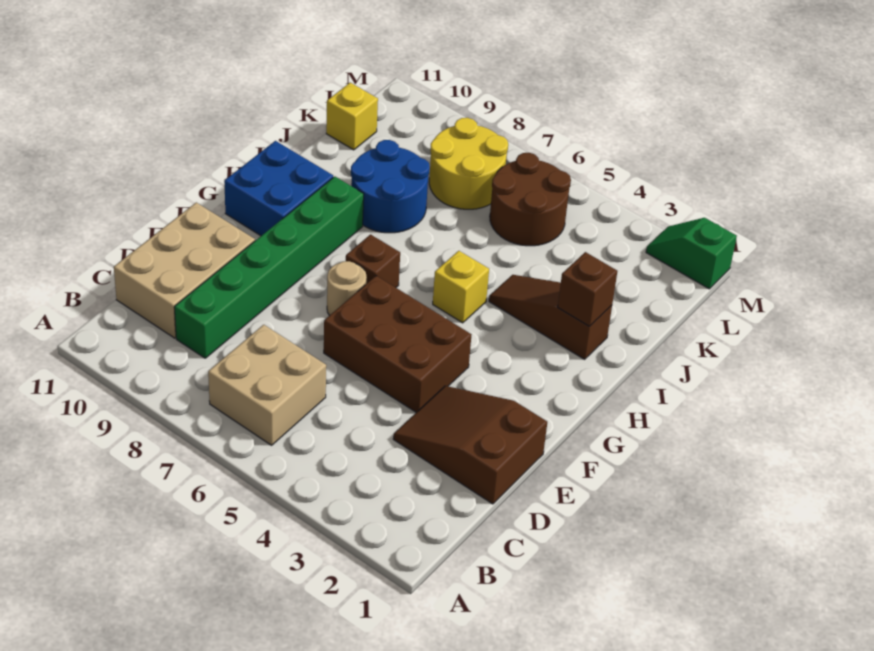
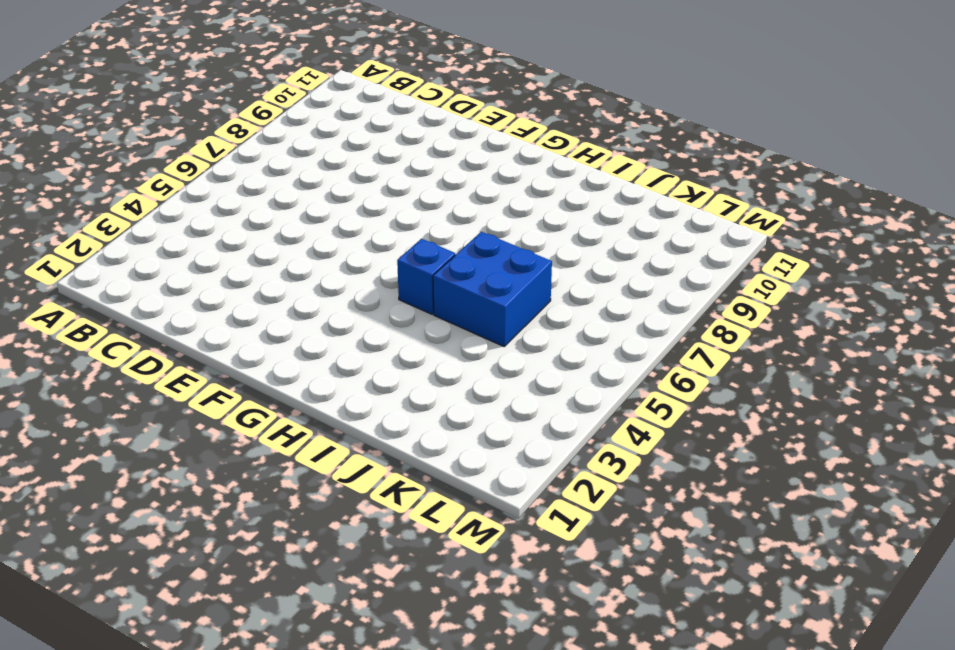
blue brick H5 level 1 -> yellow brick H5 level 1
blue brick I5:J6 level 1 -> blue brick G10:H11 level 1
none -> tan brick B6:C7 level 1
none -> green brick C9:H9 level 1
none -> tan brick C10:E11 level 1

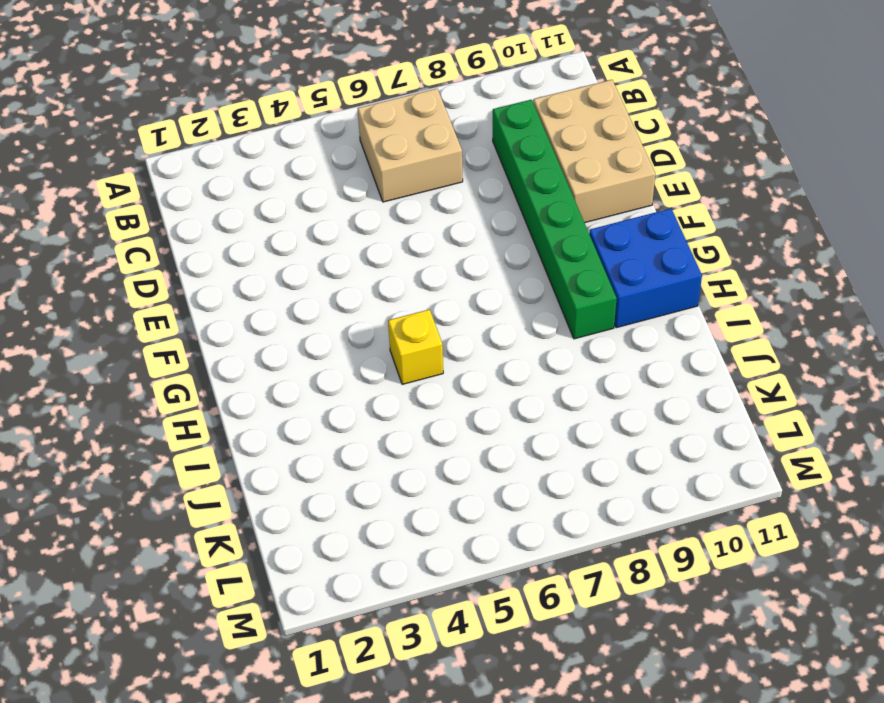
none -> brown slope D1:E3 level 1 top 1
none -> brown brick E4:F6 level 1
none -> tan round brick F7 level 1

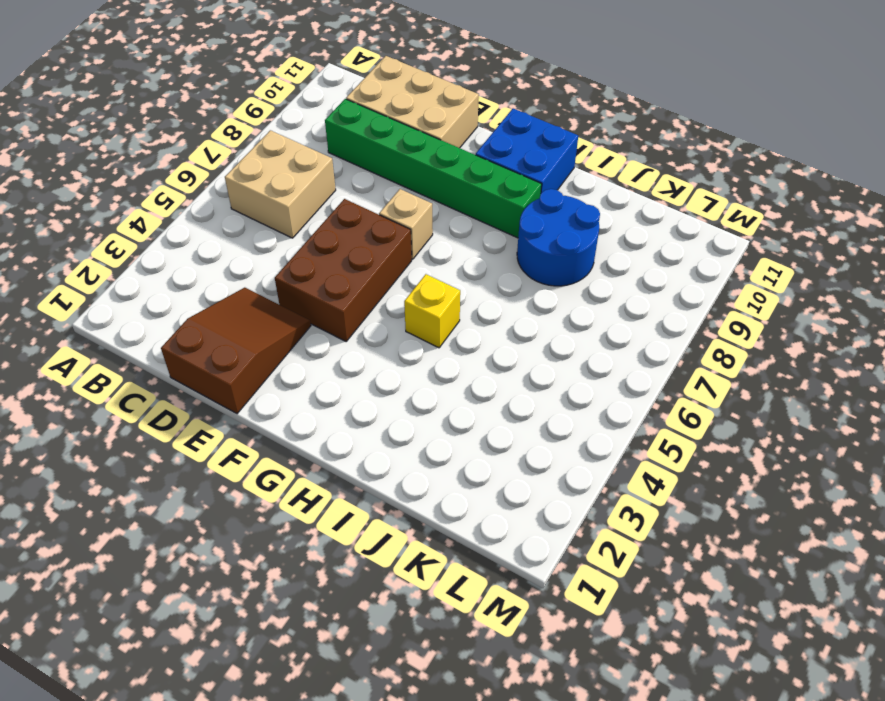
tan brick F7 level 1 -> tan round brick F7 level 1
none -> brown brick G7 level 1
none -> brown slope I2:I4 level 1 top 2
none -> brown round brick K5:L6 level 1

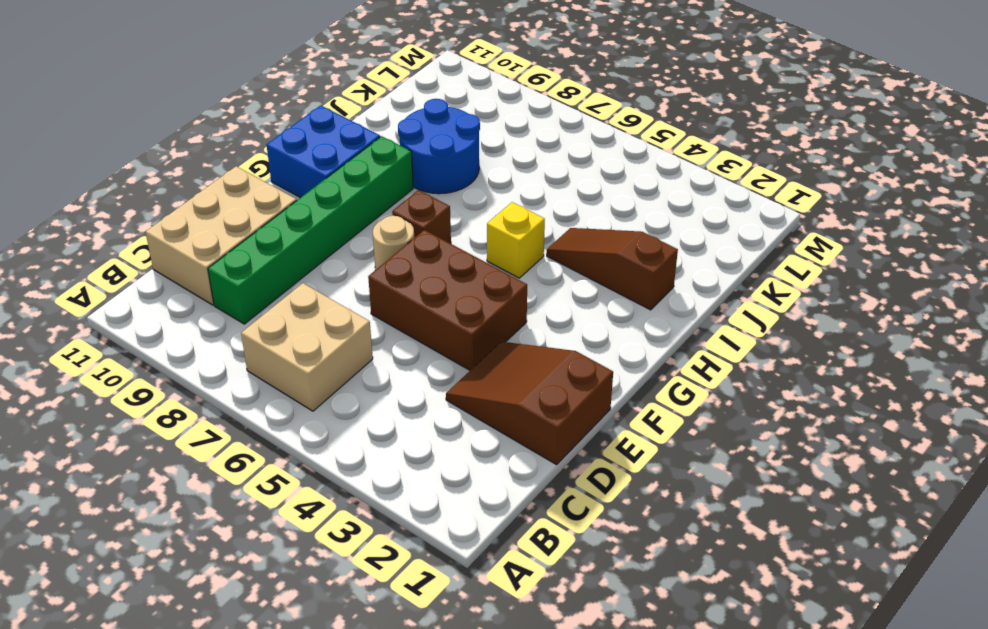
none -> brown round brick K5:L6 level 1
none -> yellow round brick K7:L8 level 1
none -> yellow brick K11 level 1

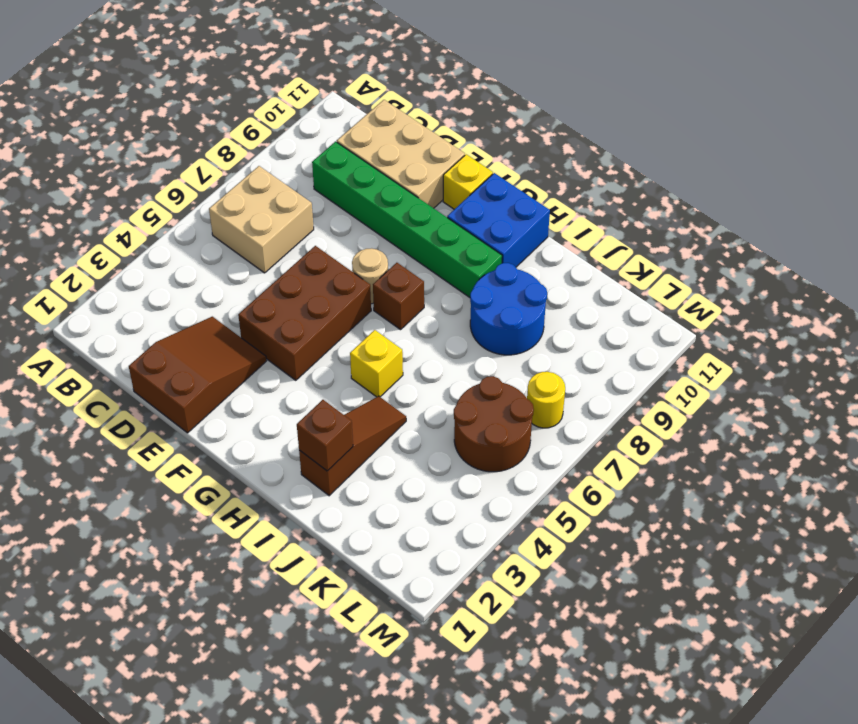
yellow brick F11 level 1 -> yellow brick K11 level 1
yellow round brick L7 level 1 -> yellow round brick K7:L8 level 1
none -> green slope M1:M2 level 1 top 1

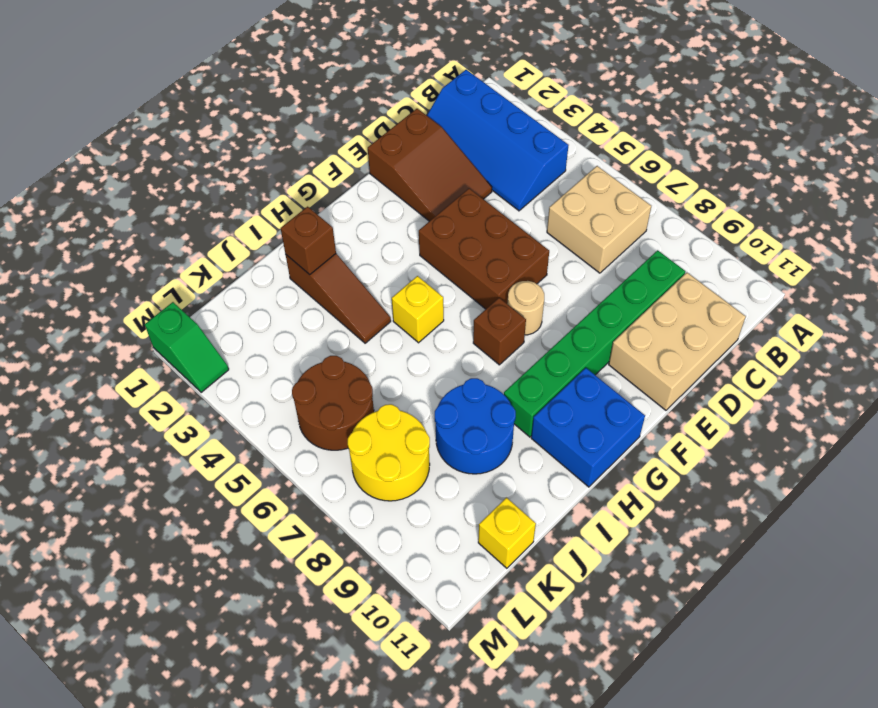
blue slope B1:C4 level 1 top B -> none

